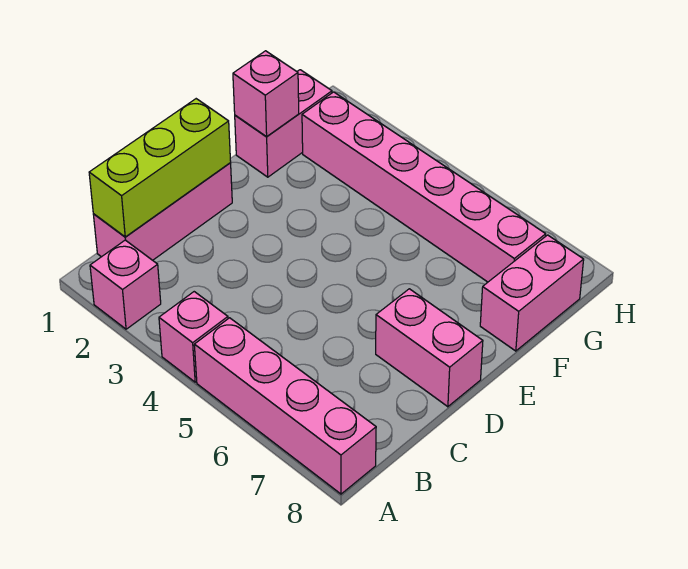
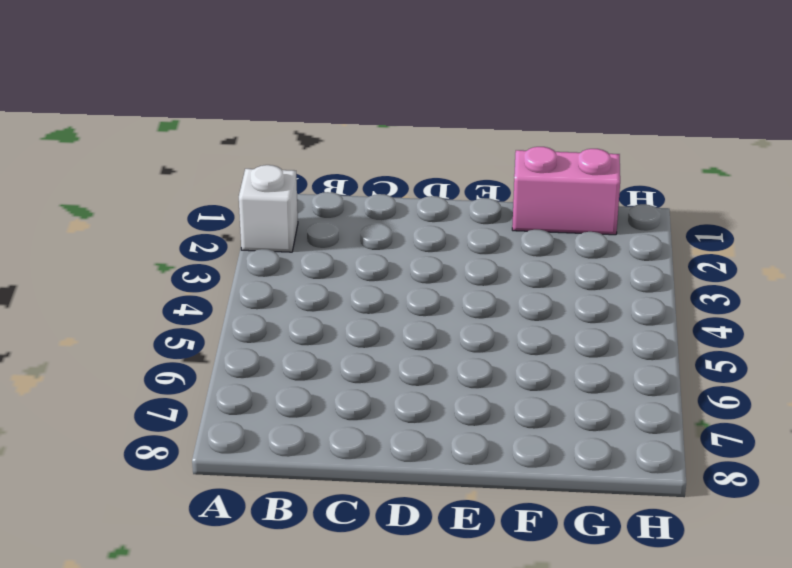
white brick A2 level 1 -> pink brick A2 level 1
none -> pink brick A4 level 1
none -> pink brick A5:A8 level 1

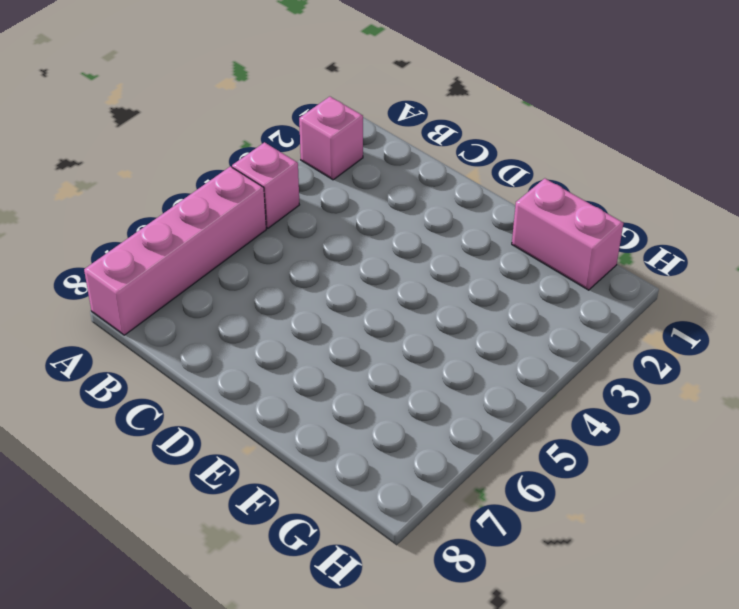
none -> pink brick B1:D1 level 1
none -> pink brick D7:D8 level 1

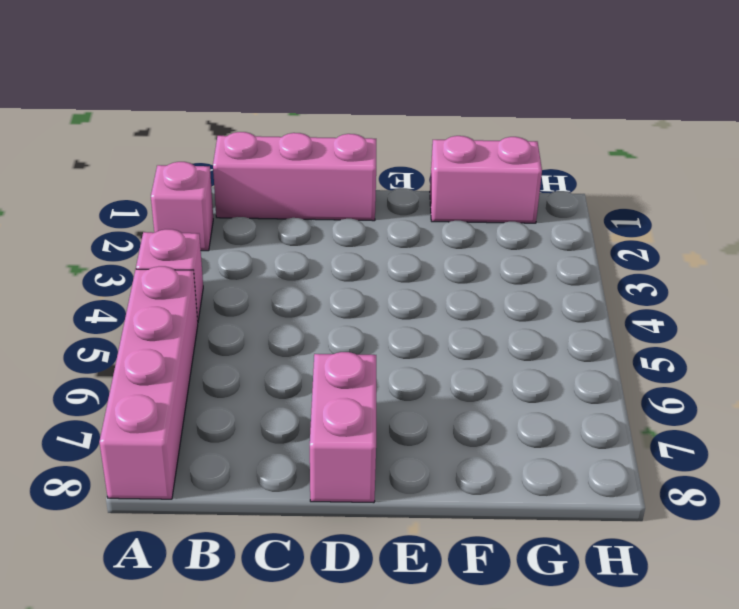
none -> pink brick F8:G8 level 1
none -> pink brick G2:G7 level 1

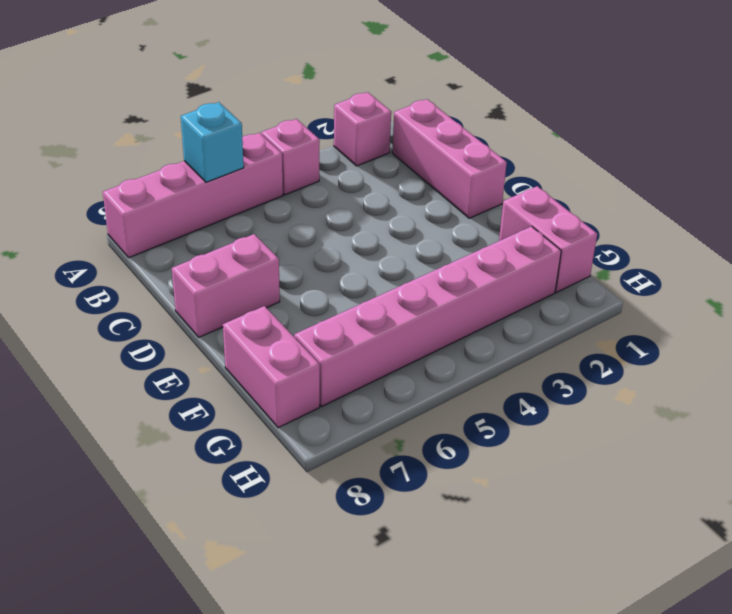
cyan brick A6 level 2 -> none
none -> lime brick B1:D1 level 2
none -> pink brick F1 level 2

